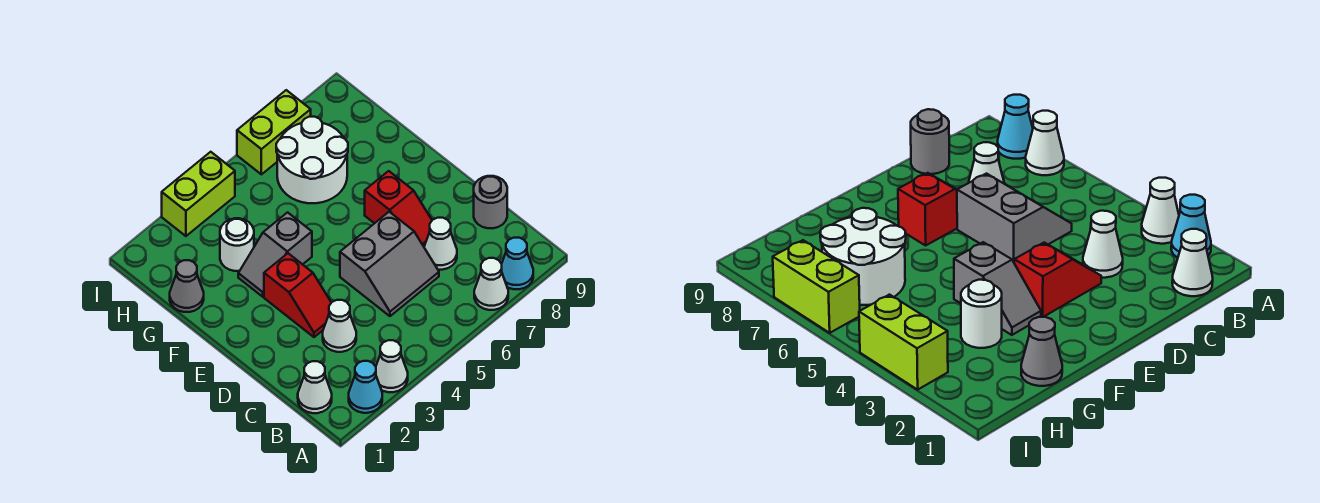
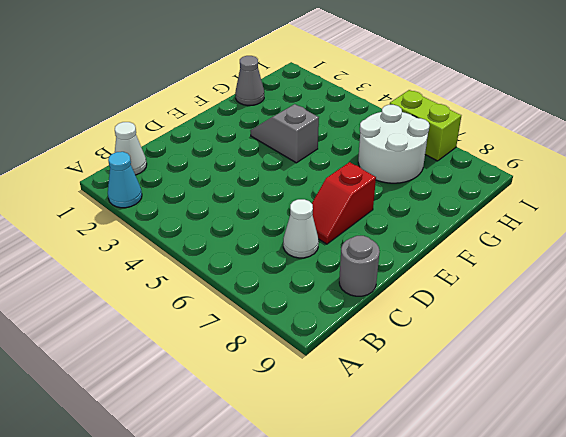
none -> white cone A3 level 1
none -> white cone A7 level 1
none -> cyan cone A8 level 1

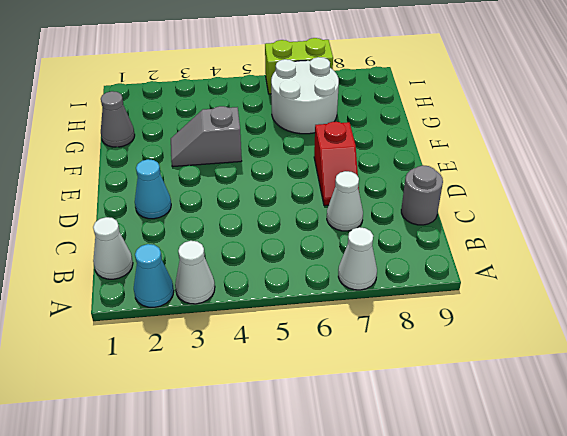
cyan cone D2 level 1 -> cyan cone A8 level 1
none -> white cone C3 level 1
none -> grey slope C5:D6 level 1 top D
none -> red slope D3:E3 level 1 top E

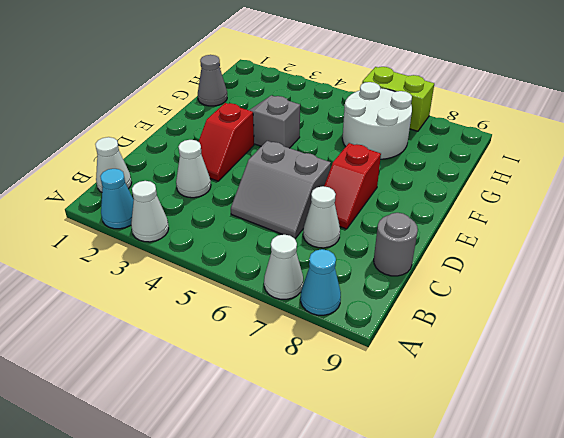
none -> white round brick G3 level 1
none -> lime brick I3:I4 level 1

